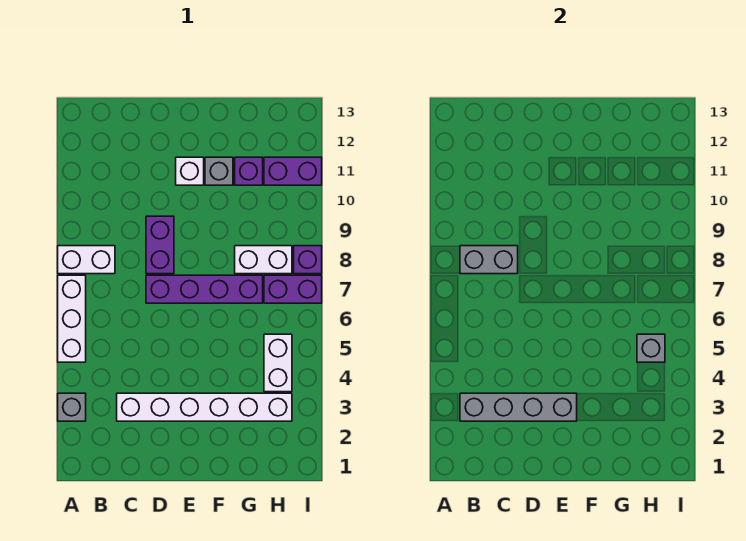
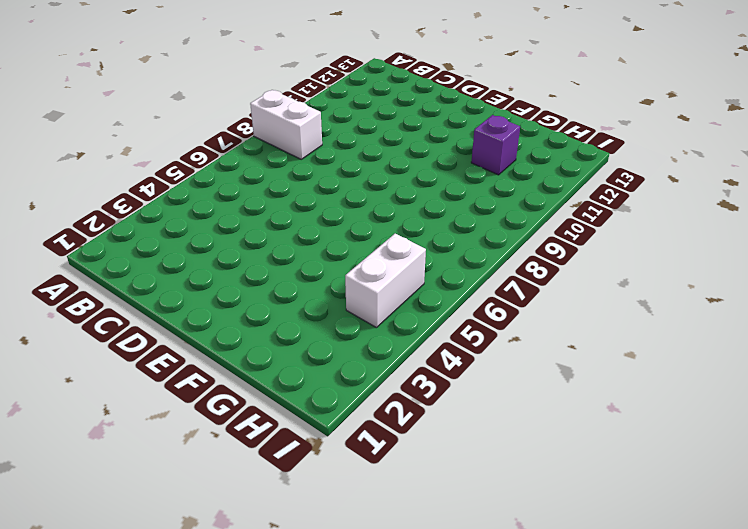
none -> grey brick A3 level 1
none -> white brick A5:A7 level 1
none -> white brick C3:H3 level 1

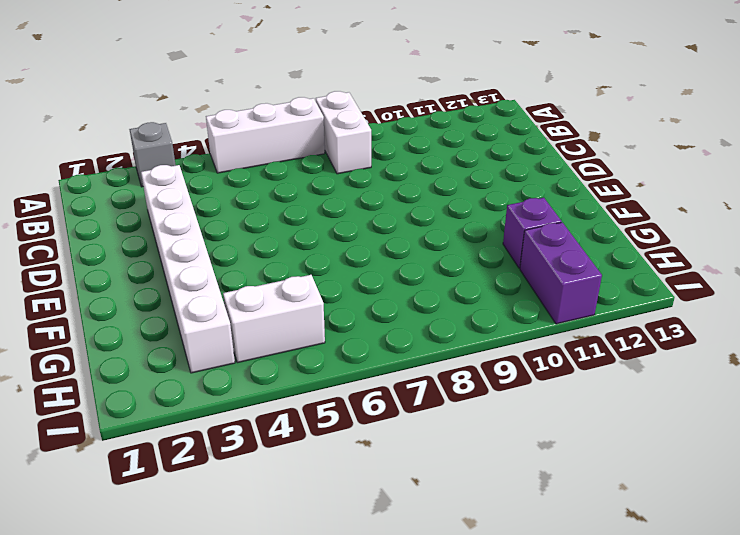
none -> purple brick D7:G7 level 1
none -> purple brick D8:D9 level 1
none -> white brick E11 level 1

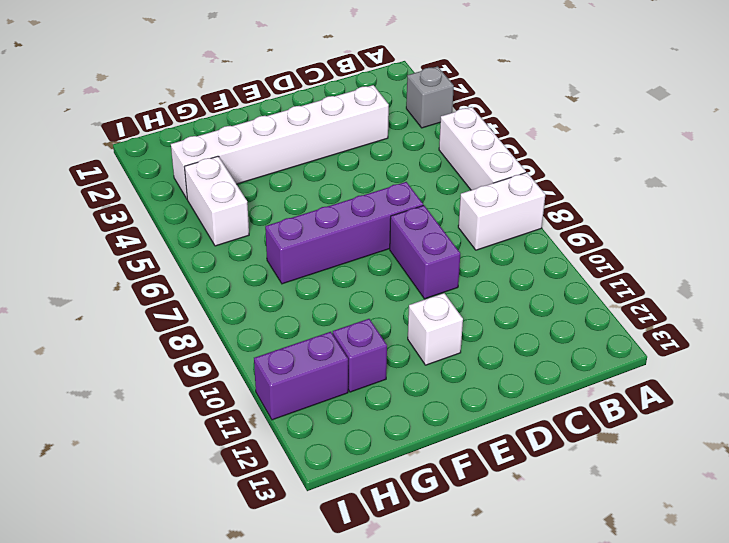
none -> grey brick F11 level 1
none -> white brick G8:H8 level 1
none -> purple brick H7:I7 level 1

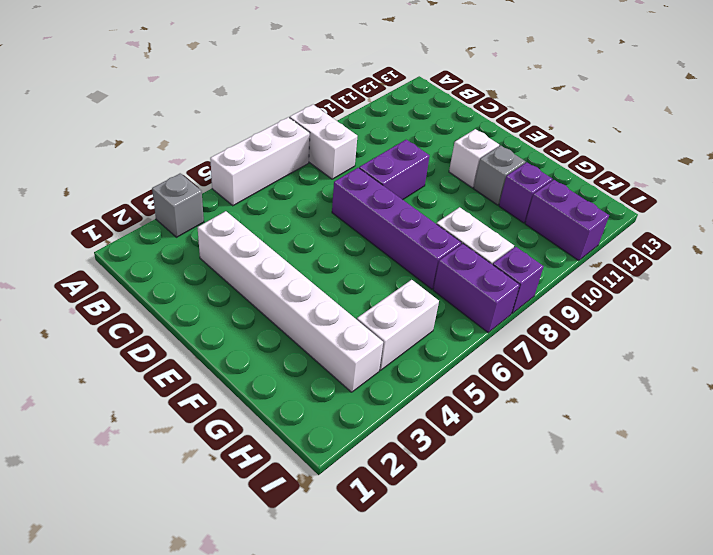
none -> grey brick B3:E3 level 2
none -> grey brick B8:C8 level 2
none -> grey brick H5 level 2

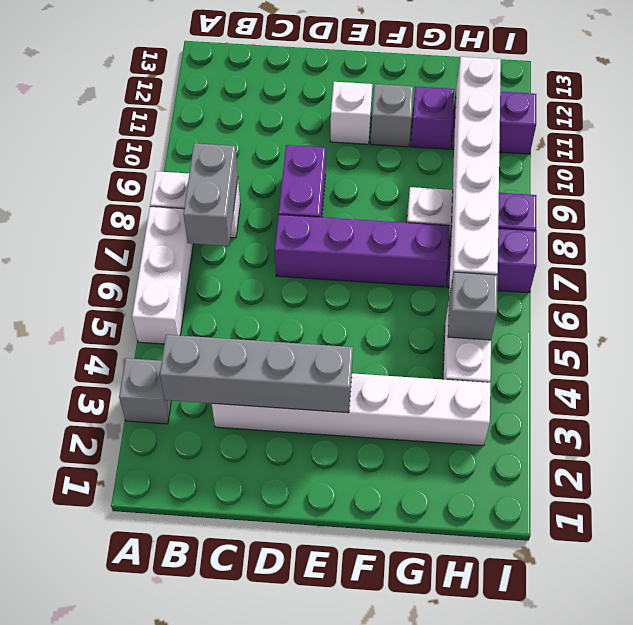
grey brick B7:B8 level 2 -> grey brick B8:C8 level 2
white brick H6:H11 level 2 -> none

